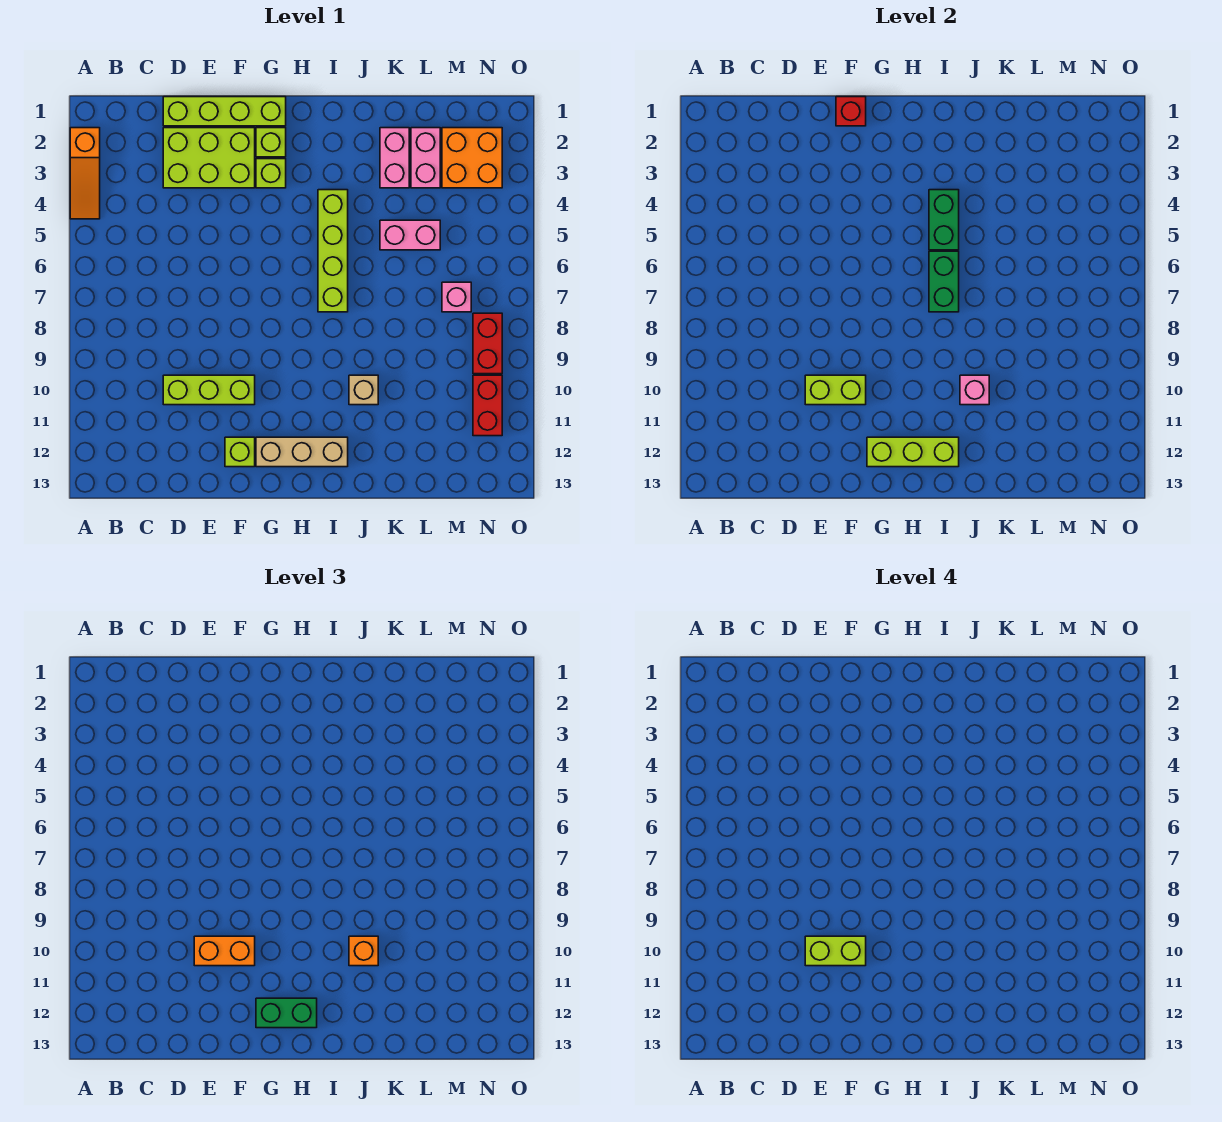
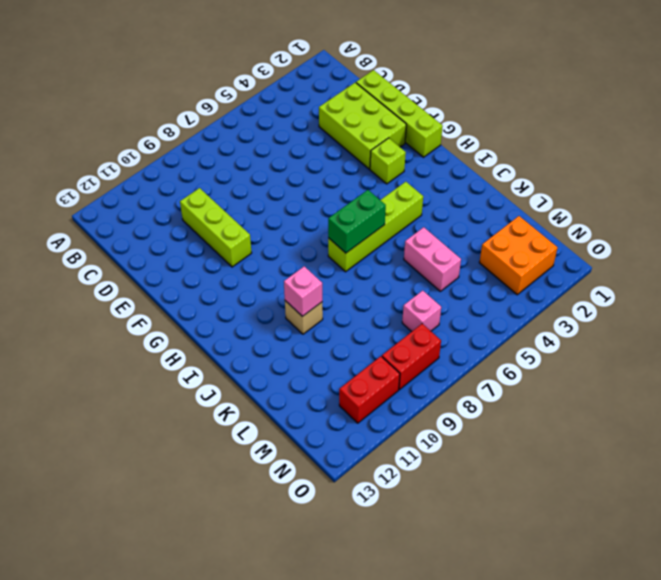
none -> orange slope A2:A4 level 1 top 2
none -> lime brick F12 level 1
none -> lime brick G2 level 1

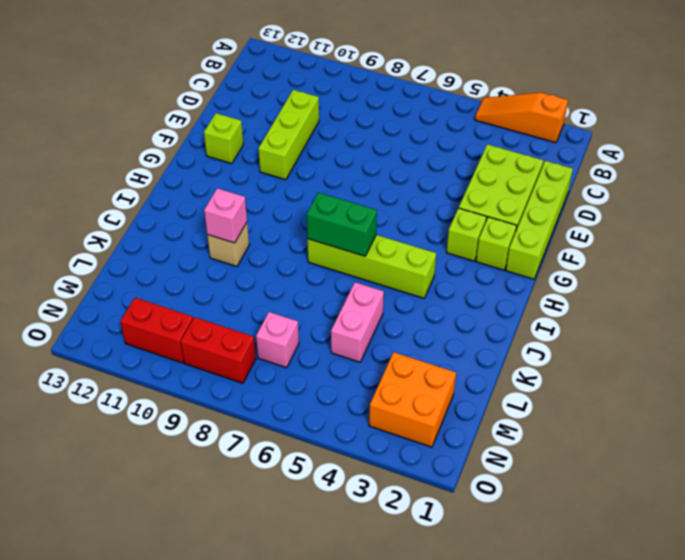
none -> tan brick G12:I12 level 1
none -> pink brick K2:K3 level 1
none -> pink brick L2:L3 level 1

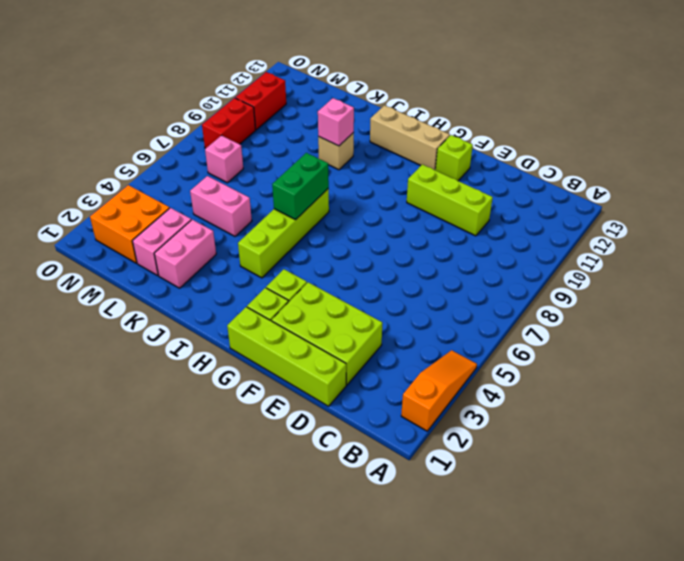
none -> lime brick E10:F10 level 2
none -> red brick F1 level 2
none -> lime brick G12:I12 level 2

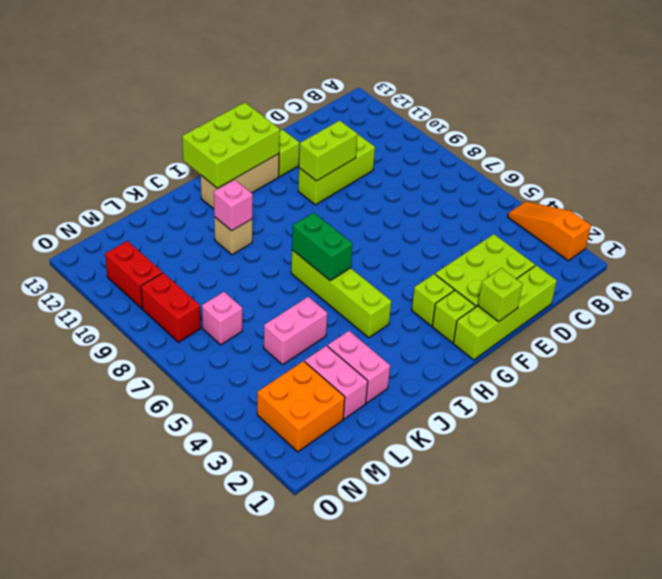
lime brick F1 level 2 -> red brick F1 level 2
lime brick G12:I13 level 2 -> lime brick G12:I12 level 2
none -> green brick I4:I5 level 2
none -> orange brick E10:F10 level 3
none -> green brick G12:H12 level 3

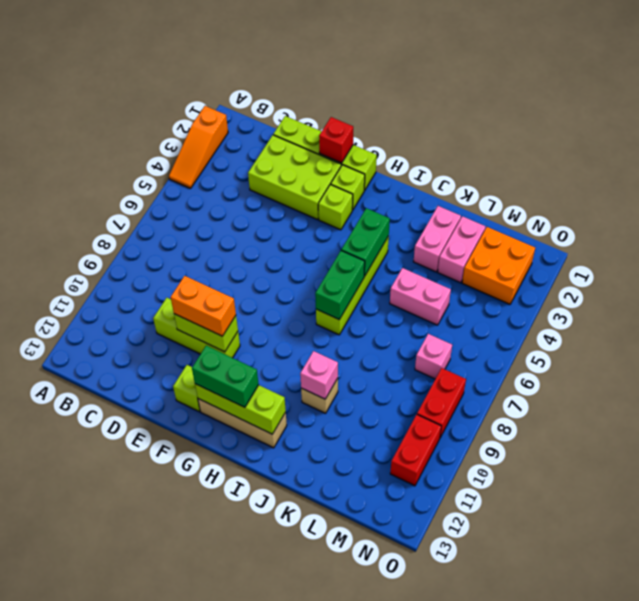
none -> orange brick J10 level 3
none -> lime brick E10:F10 level 4

